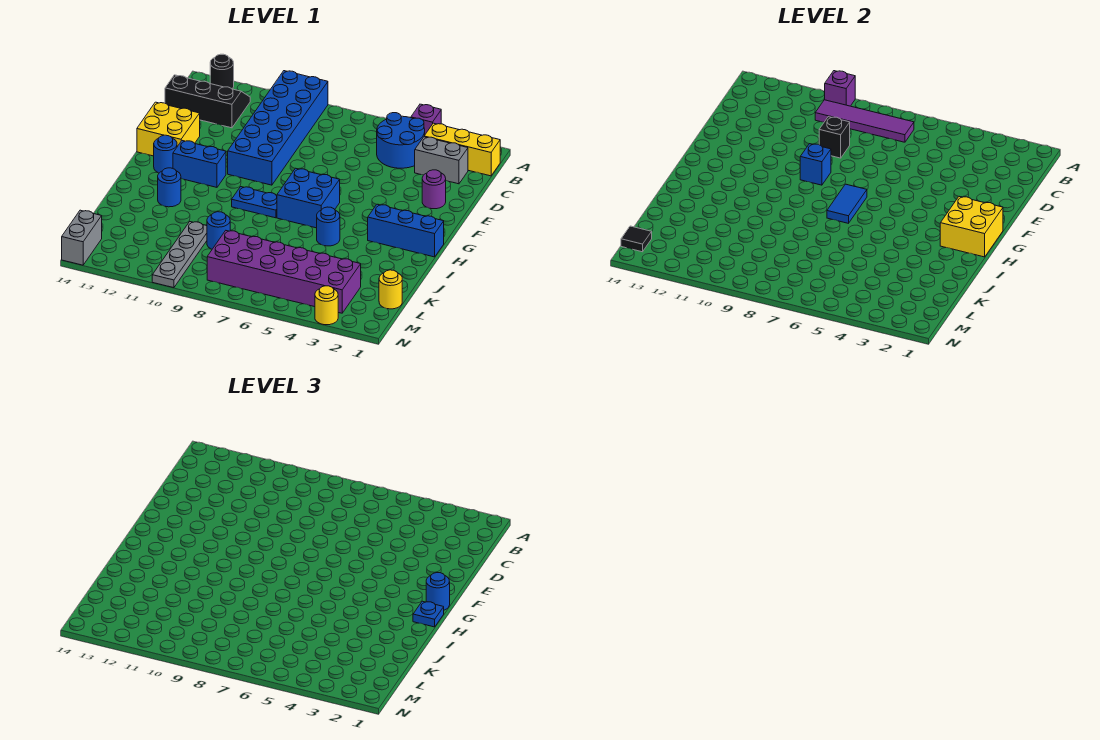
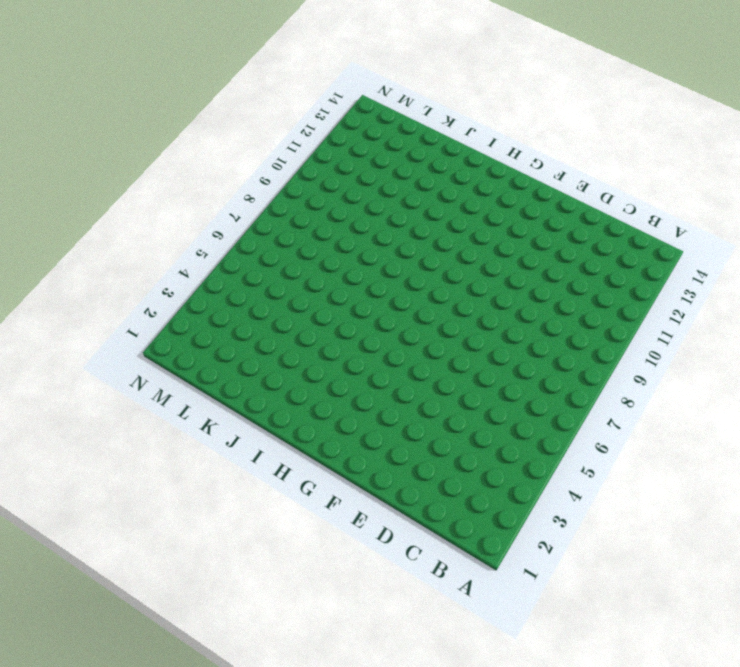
none -> purple brick A4 level 1
none -> blue brick A9:F10 level 1
none -> black round brick A13 level 1
none -> yellow brick B1:B3 level 1

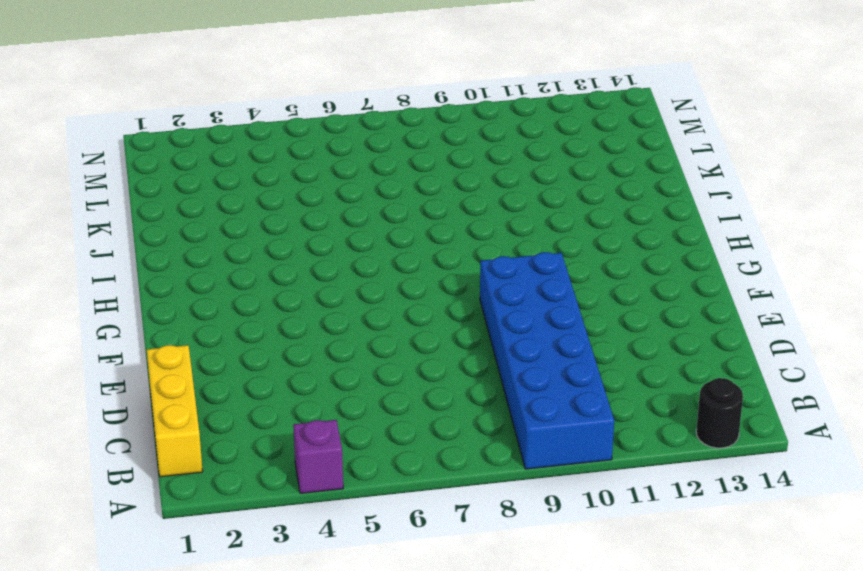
yellow brick B1:D1 level 1 -> yellow brick B1:B3 level 1
none -> blue round brick B4:C5 level 1
none -> black slope B12:C14 level 1 top C
none -> grey brick C2:C3 level 1
none -> purple round brick E2 level 1

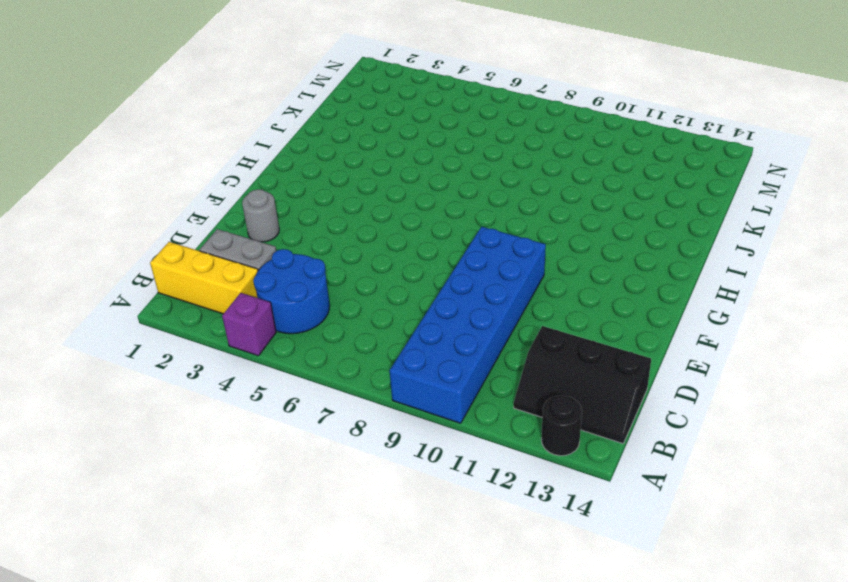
grey round brick E2 level 1 -> purple round brick E2 level 1
none -> yellow brick E13:F14 level 1
none -> blue brick G6:H7 level 1
none -> blue brick G11:G12 level 1
none -> blue round brick G13 level 1

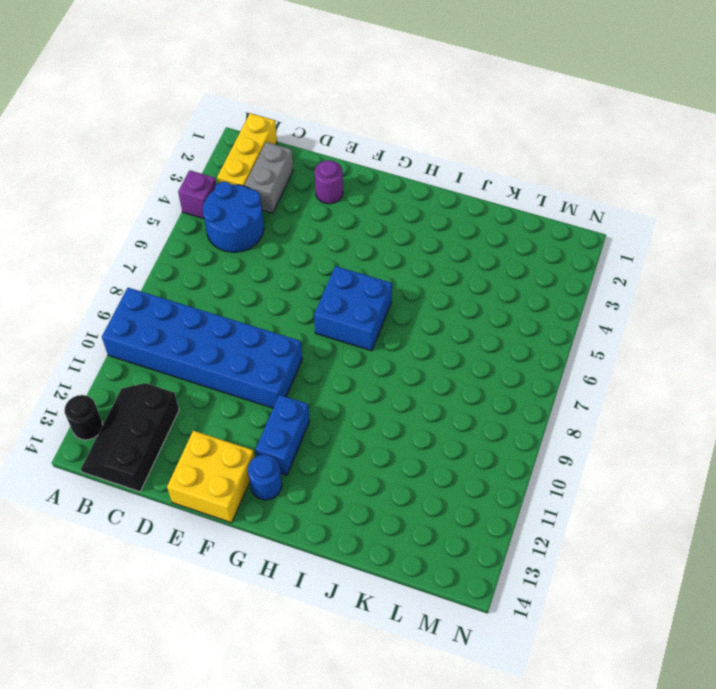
none -> blue brick H1:H3 level 1
none -> blue plate H8:H9 level 1
none -> blue round brick I5 level 1
none -> blue round brick I12 level 1

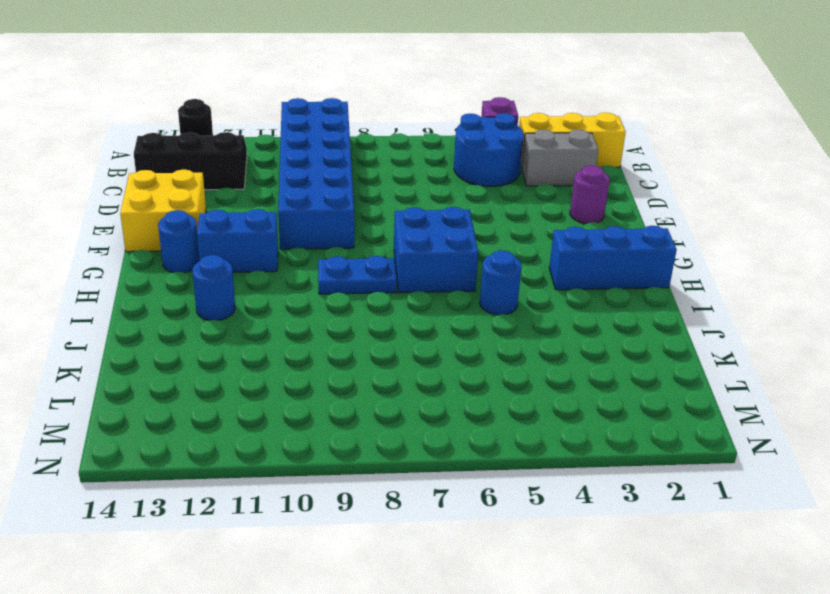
none -> blue round brick K9 level 1
none -> grey plate K10:N10 level 1
none -> yellow round brick L1 level 1
none -> purple brick L3:M8 level 1

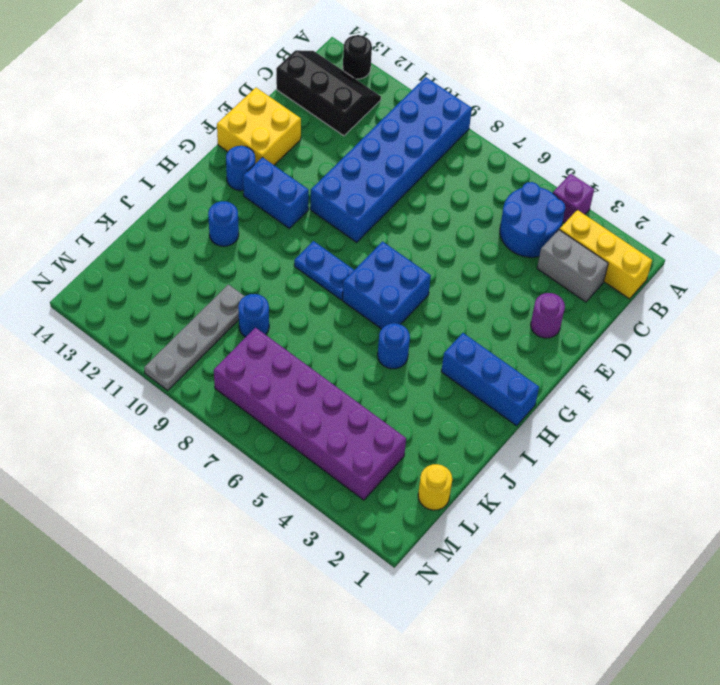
none -> grey brick M14:N14 level 1
none -> yellow round brick N3 level 1
none -> purple brick A10 level 2
none -> purple tile B7:B10 level 2

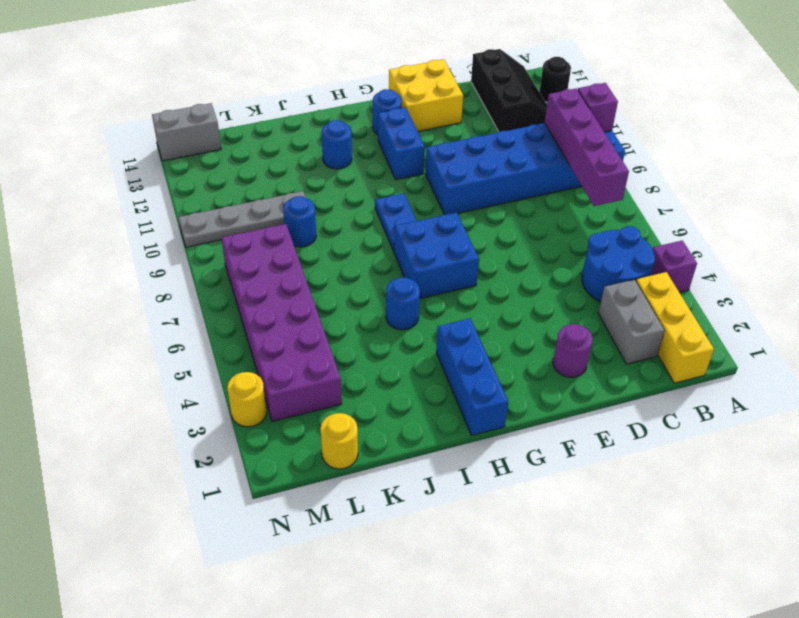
purple brick B7:B10 level 2 -> purple tile B7:B10 level 2
none -> black brick D9 level 2
none -> blue brick F9 level 2
none -> yellow brick G1:H2 level 2
none -> blue tile G7:H7 level 2

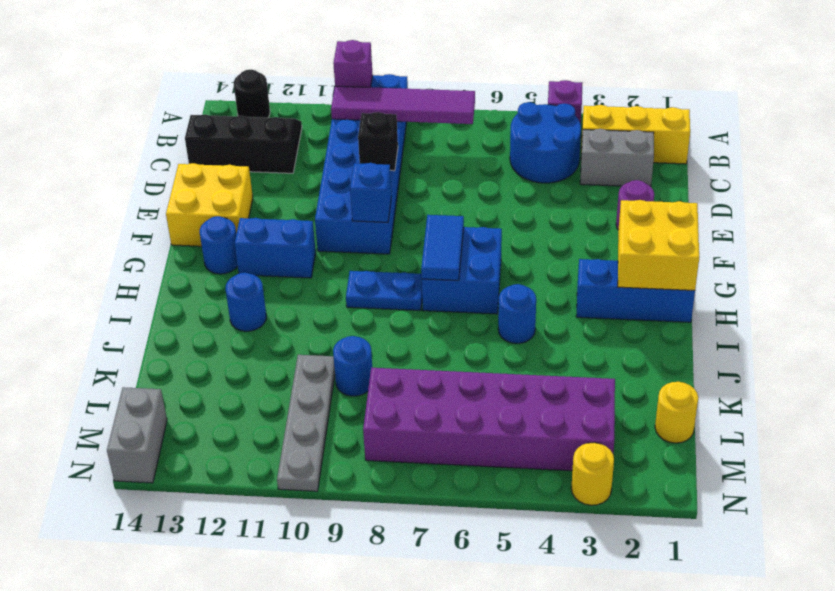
none -> black tile M14 level 2
none -> blue round brick G1 level 3
none -> blue plate H1 level 3

